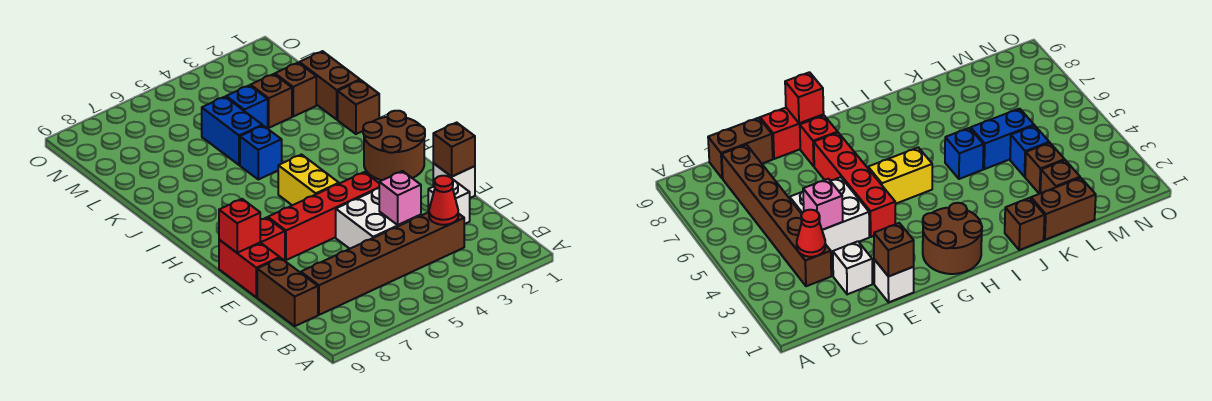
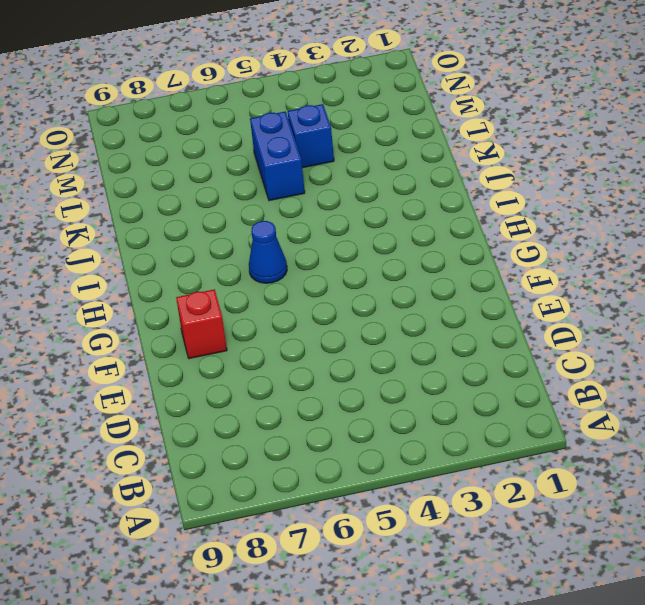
blue cone H6 level 1 -> none
none -> brown brick C3:C8 level 1
none -> brown brick C9:D9 level 1
none -> white brick D2 level 1

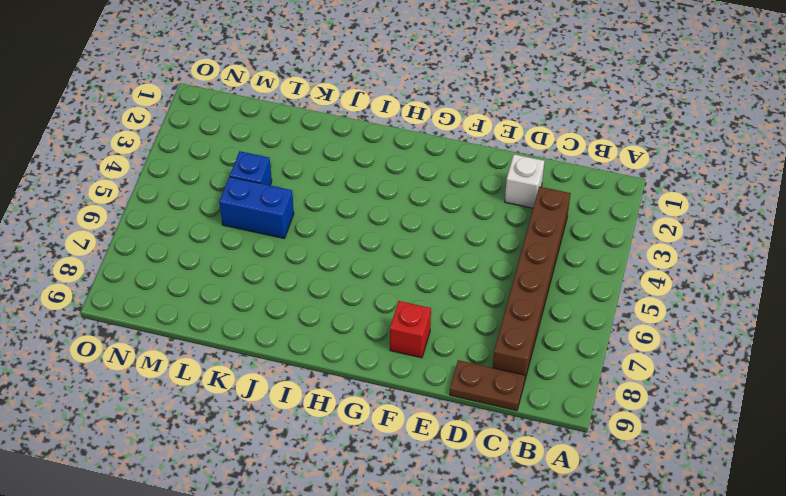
brown plate C9:D9 level 1 -> brown brick C9:D9 level 1
none -> white brick D4:E5 level 1
none -> white brick E1 level 1
none -> red brick E9:F9 level 1

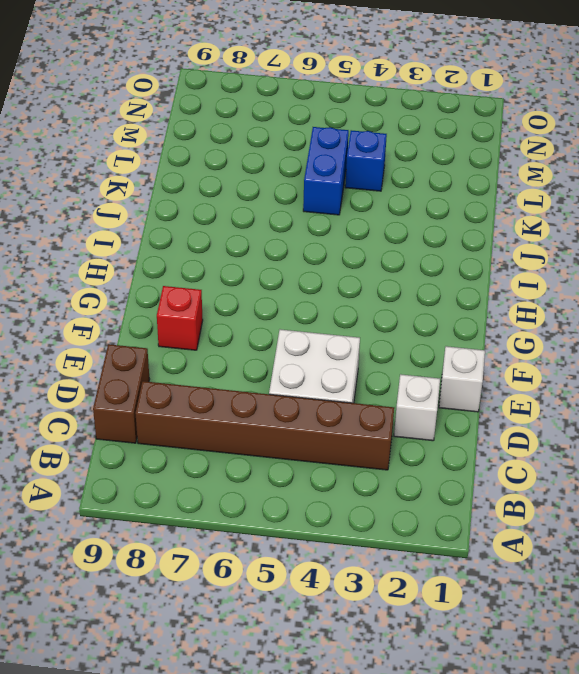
none -> red brick E9:F9 level 1
none -> red brick F4:F7 level 1
none -> brown round brick G1:H2 level 1

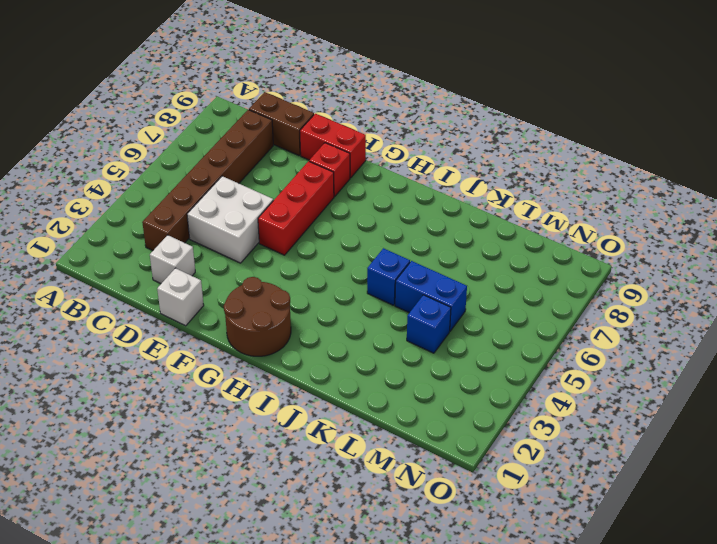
red brick F5:F7 level 1 -> red brick F4:F7 level 1
none -> yellow brick G5:H5 level 1
none -> brown brick J1 level 1
none -> brown brick K1:L1 level 1

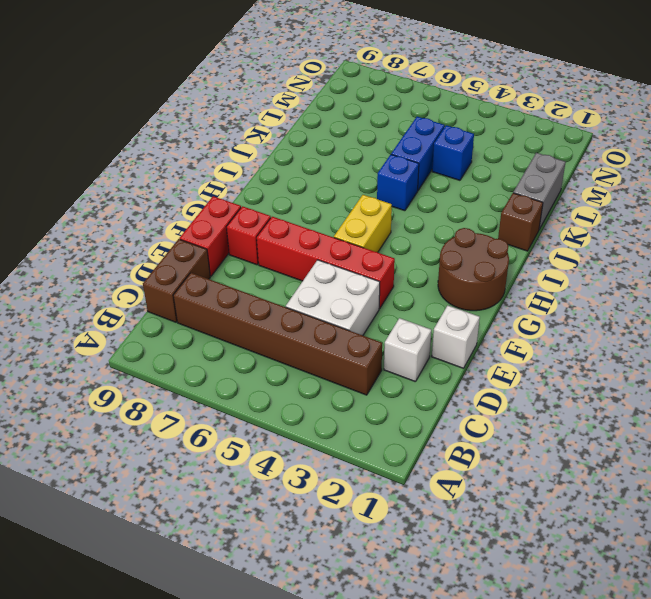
grey brick K1:L1 level 1 -> brown brick K1:L1 level 1
none -> brown brick L2 level 1
none -> brown brick L3 level 1
none -> red cone C3 level 2

